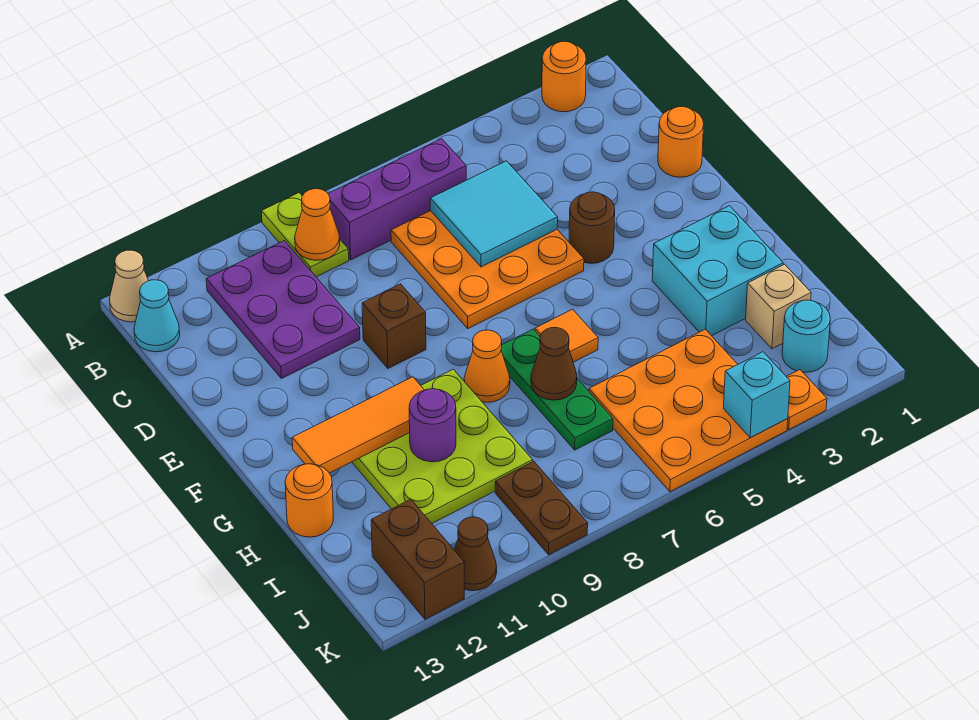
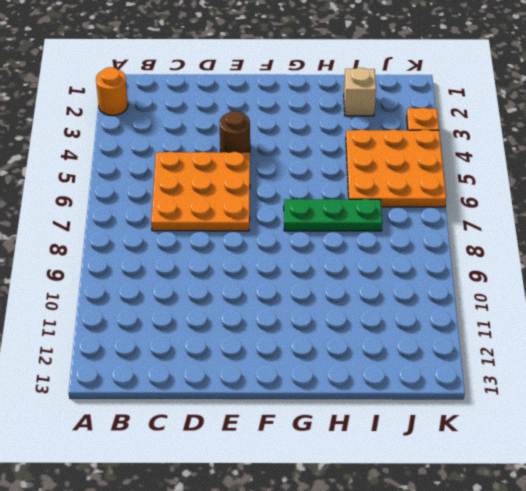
none -> lime plate A9:B9 level 1
none -> tan cone A13 level 1
none -> purple brick B6:B8 level 1

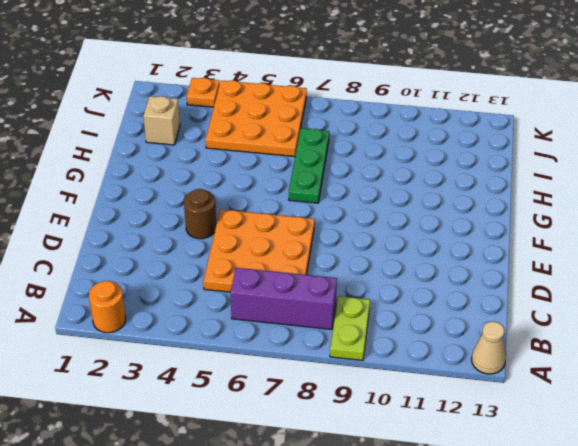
none -> purple plate B10:D11 level 1
none -> cyan cone B13 level 1
none -> orange round brick D1 level 1

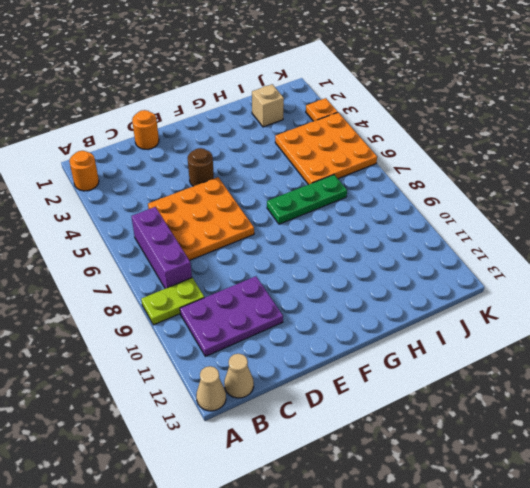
tan cone B13 level 1 -> cyan cone B13 level 1
none -> brown brick E9 level 1
none -> cyan brick G2:H3 level 1
none -> orange tile G6 level 1

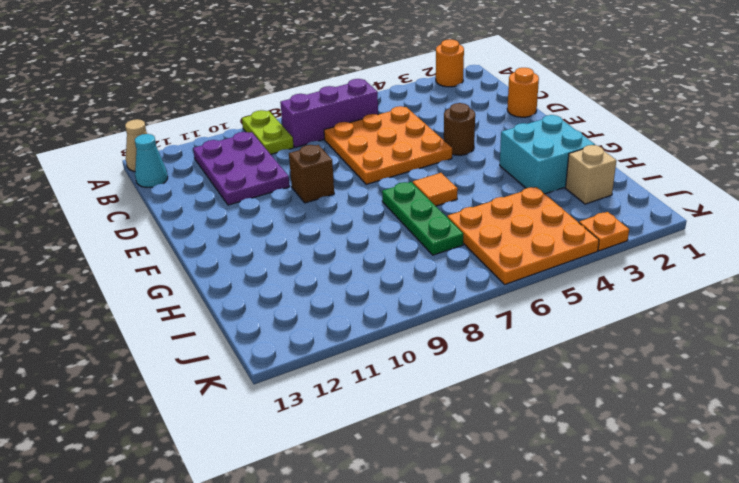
none -> orange cone G8 level 1
none -> lime plate G9:I11 level 1
none -> orange round brick H13 level 1

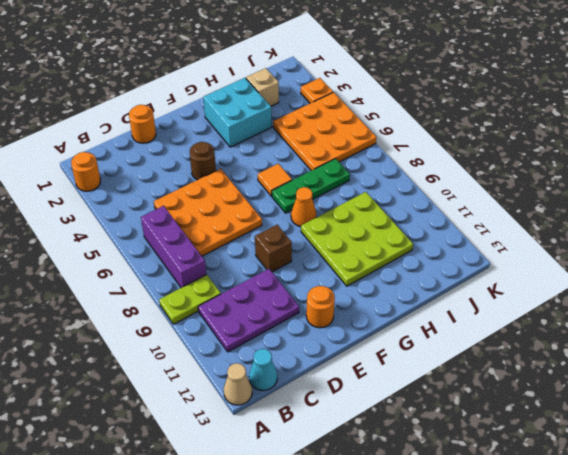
orange round brick E12 level 1 -> orange round brick H13 level 1
none -> cyan round brick J2 level 1
none -> brown plate J9:K9 level 1
none -> brown brick J12:K12 level 1

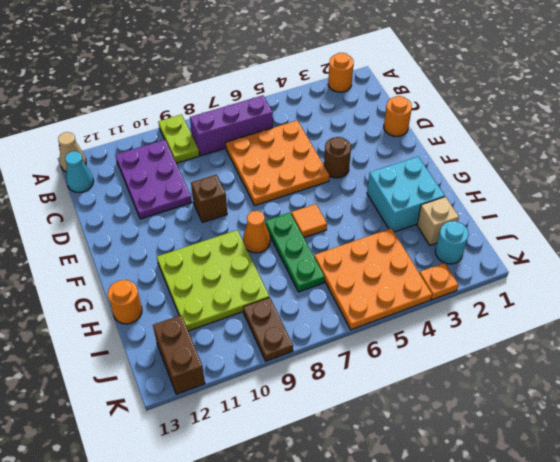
none -> brown cone K11 level 1
none -> orange cone B9 level 2
none -> cyan tile C5:D6 level 2

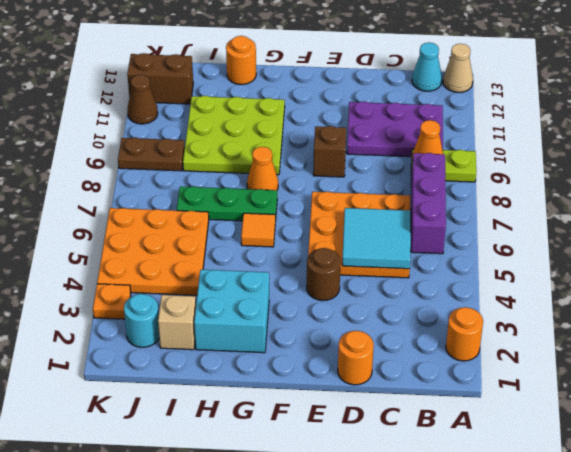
none -> orange tile G10:G12 level 2
none -> brown cone H7 level 2
none -> purple round brick H10 level 2

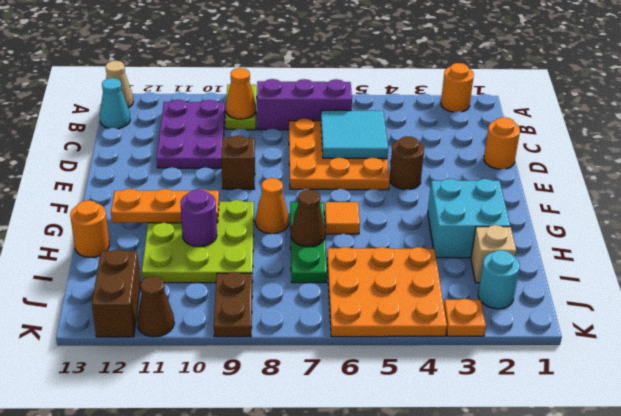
orange plate G10:G12 level 2 -> orange tile G10:G12 level 2
none -> cyan brick K4 level 2

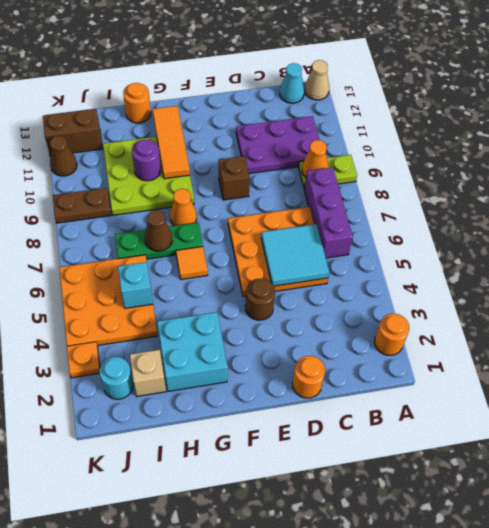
cyan brick I5 level 2 -> cyan brick K4 level 2

